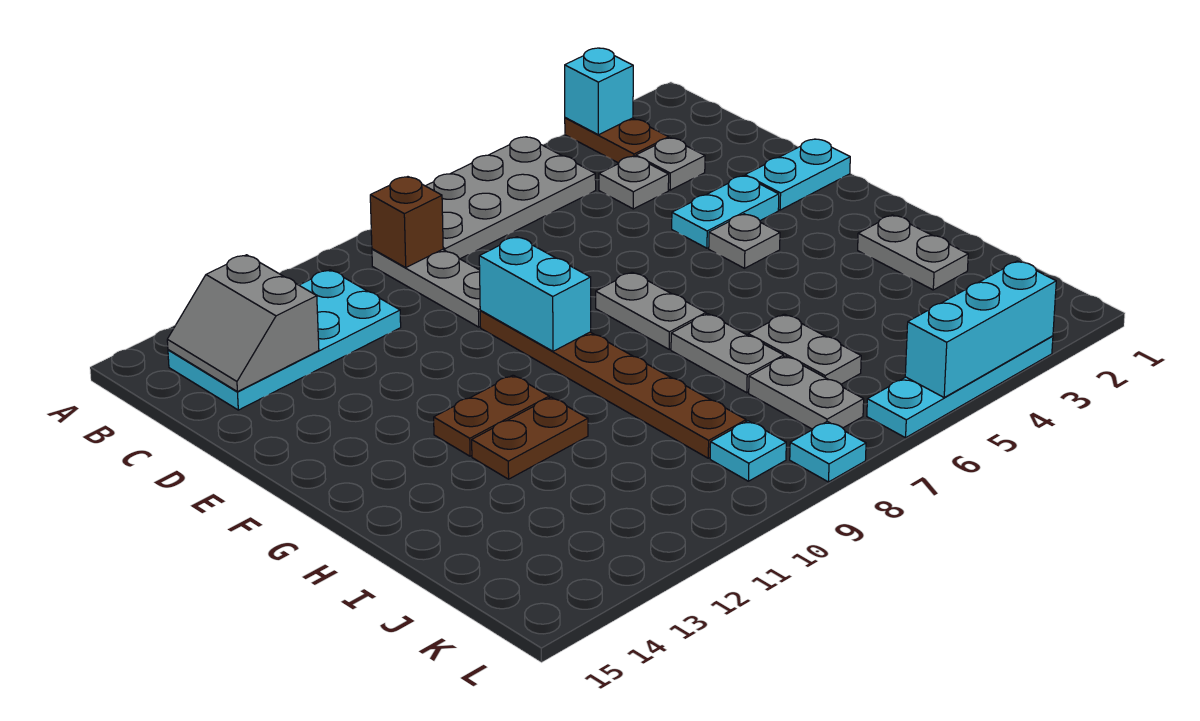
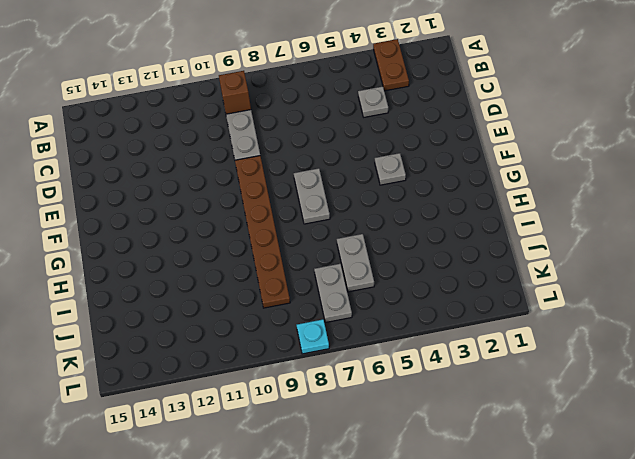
none -> grey plate A5:B8 level 1
none -> cyan plate B11:C14 level 1
none -> grey plate C3 level 1

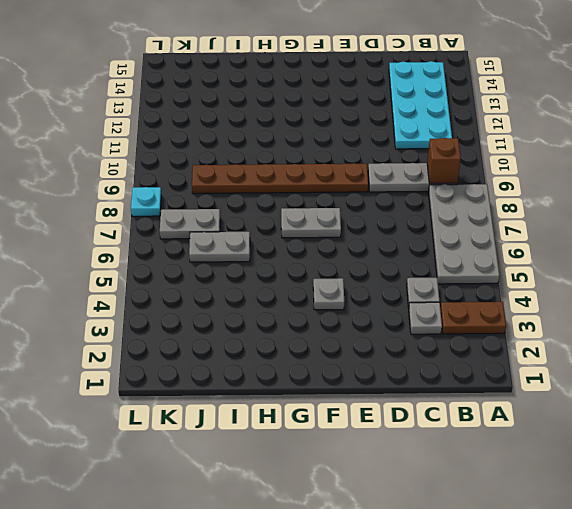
none -> cyan plate E1:E2 level 1
none -> cyan plate E3:E4 level 1
none -> brown plate G11:G12 level 1

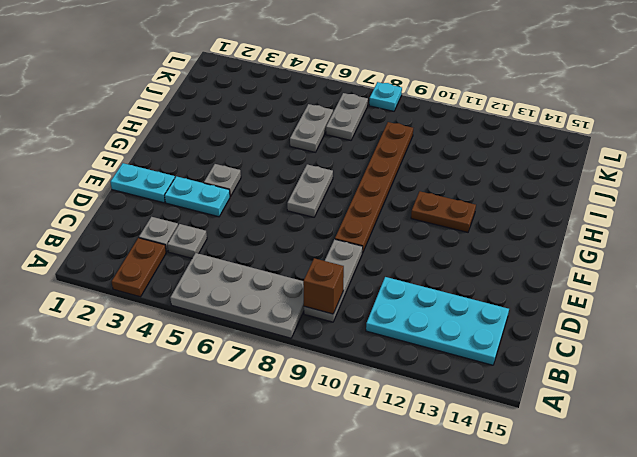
none -> grey plate H2:I2 level 1
none -> grey plate H7:I7 level 1
none -> brown plate H11:H12 level 1

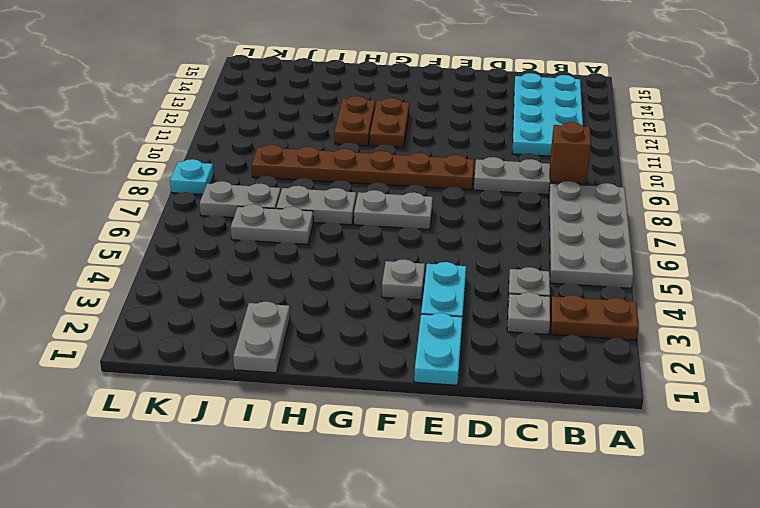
grey plate I1:I2 level 1 -> grey plate H2:I2 level 1
none -> cyan plate K9 level 1
none -> cyan plate L3:L6 level 1
none -> cyan brick A3 level 2

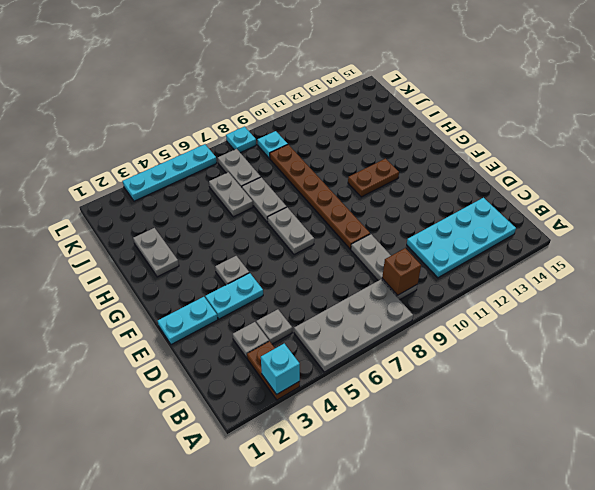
none -> brown plate H11:H12 level 1
none -> grey slope B13:C14 level 2 top 13
none -> cyan brick E9:F9 level 2

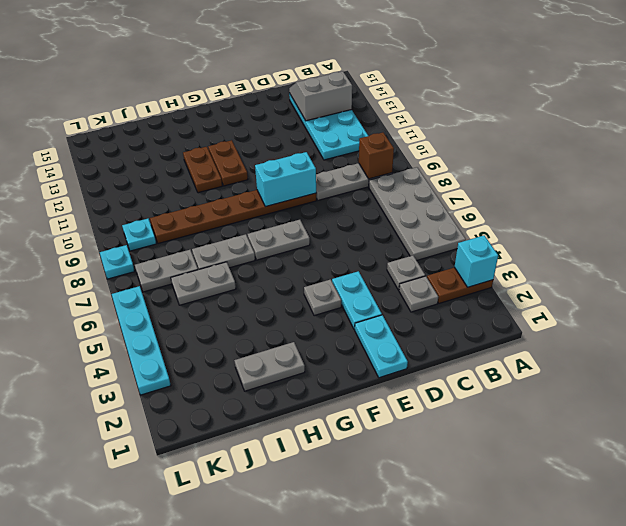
none -> cyan brick L3:L5 level 2

